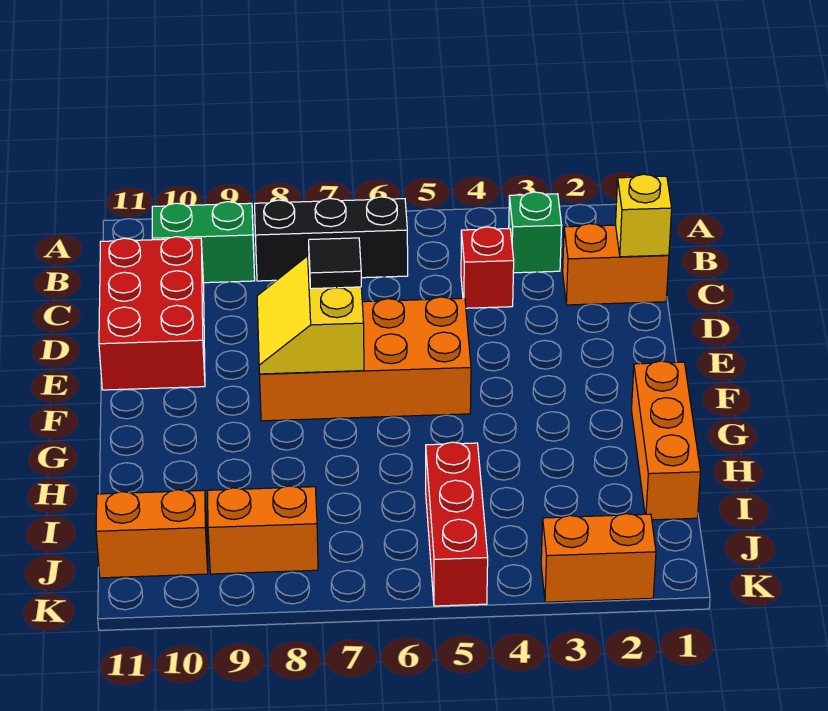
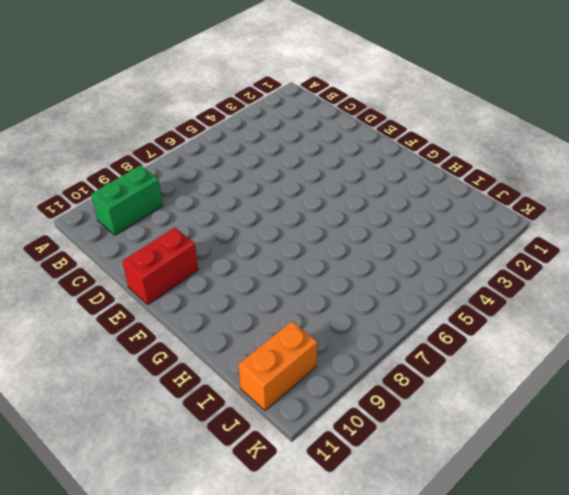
red brick E10:E11 level 1 -> red brick C10:E11 level 1
none -> green brick B3 level 1
none -> black brick B6:B8 level 1
none -> orange brick C1:C2 level 1

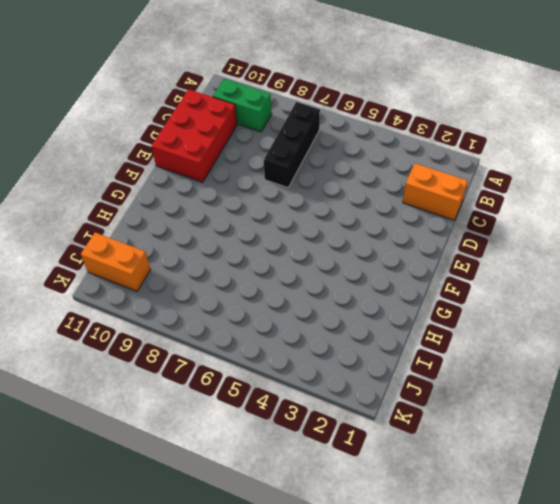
black brick B7:D7 level 1 -> black brick B6:B8 level 1
none -> green brick B3 level 1
none -> red brick C4 level 1
none -> orange brick E5:F8 level 1

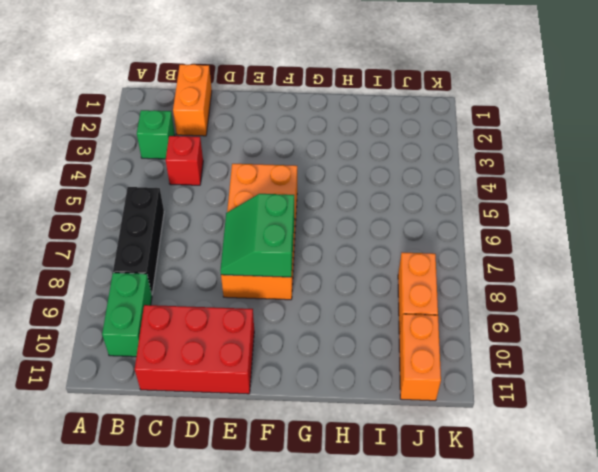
green slope E7:F8 level 2 top F -> yellow slope E7:F8 level 2 top 7
none -> orange brick G1:I1 level 1
none -> red brick I5:K5 level 1
none -> orange brick K2:K3 level 1

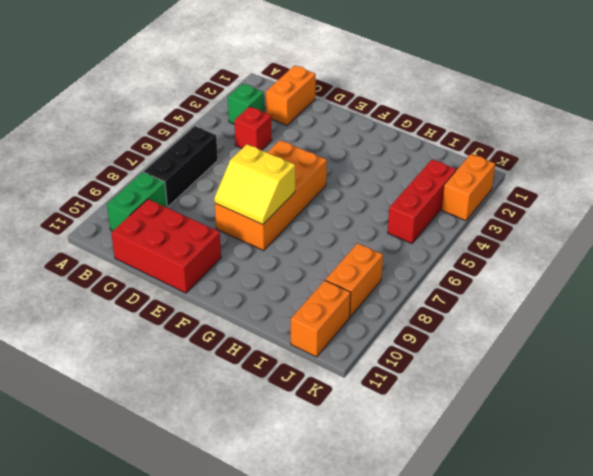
red brick J3:J5 level 1 -> red brick I5:K5 level 1
none -> orange brick G1:I1 level 1
none -> yellow brick C1 level 2
none -> black tile E7 level 3

